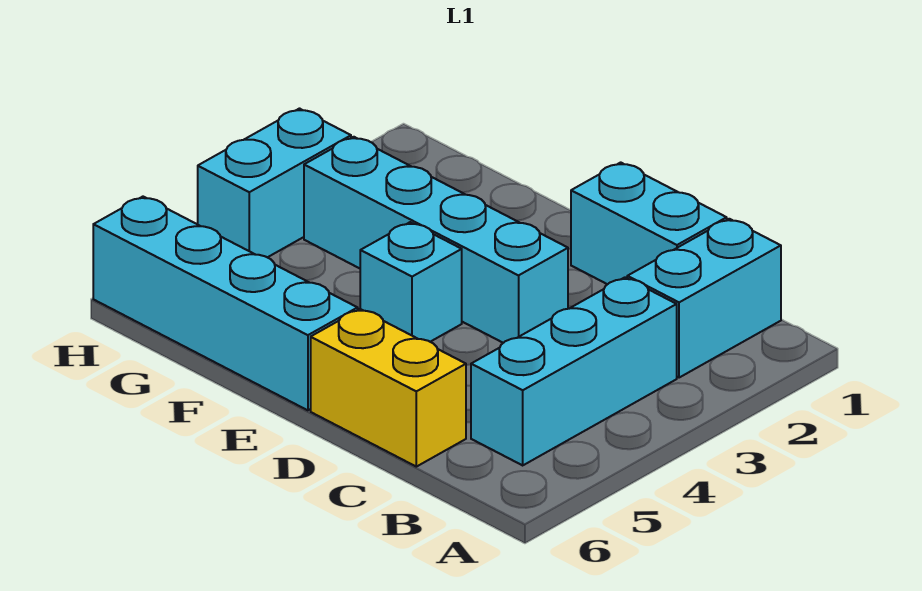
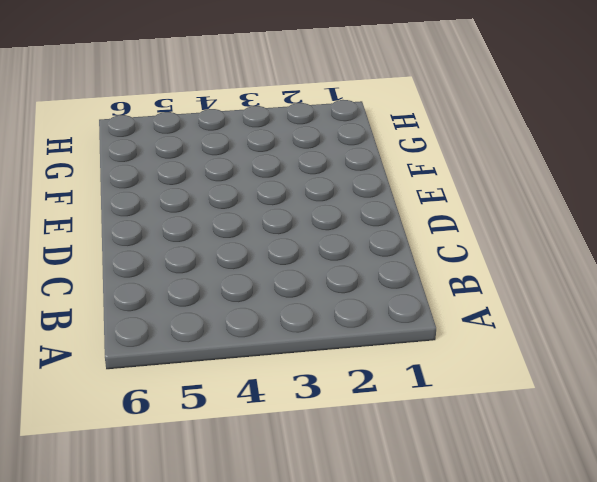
none -> cyan brick B1:B2 level 1
none -> cyan brick B3:B5 level 1

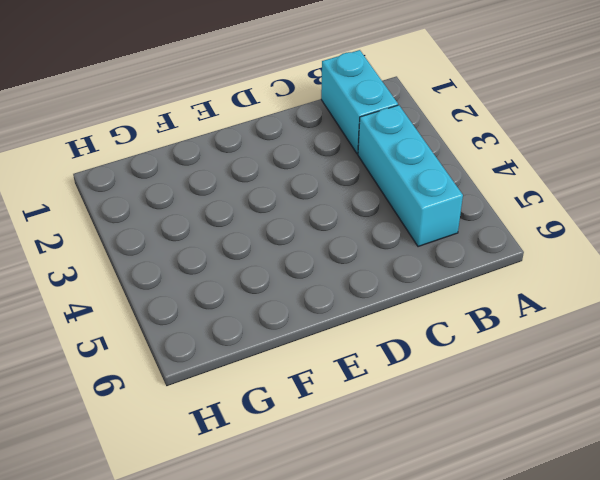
none -> cyan brick C1:D1 level 1
none -> yellow brick C6:D6 level 1

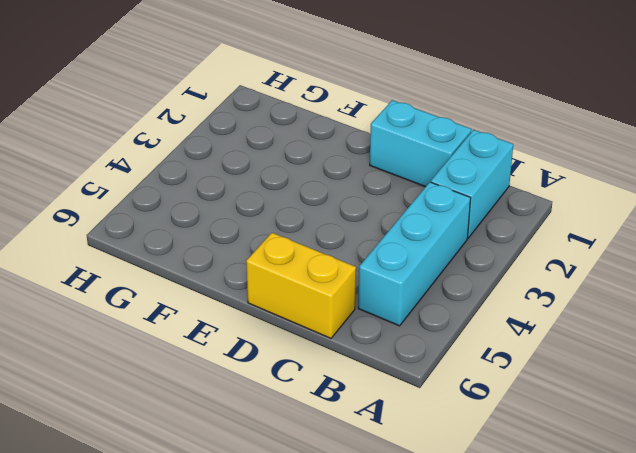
none -> cyan brick D3:G3 level 1
none -> cyan brick E4 level 1

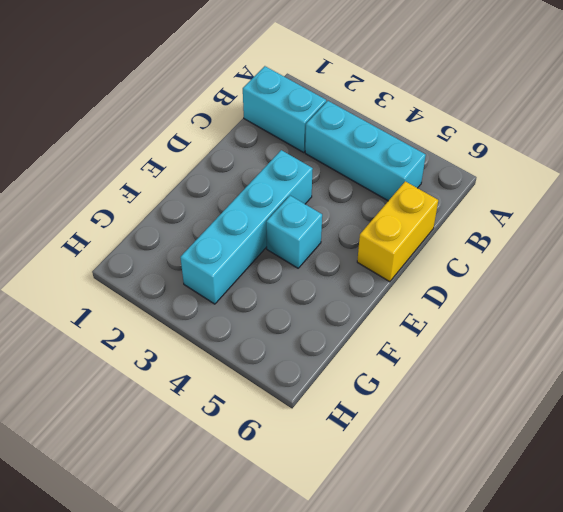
none -> cyan brick C1:D1 level 1
none -> cyan brick E6:H6 level 1

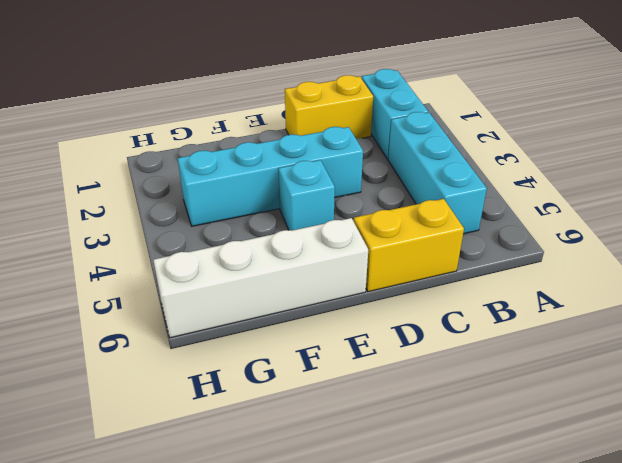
yellow brick C1:D1 level 1 -> cyan brick C1:D1 level 1
white brick E6:H6 level 1 -> cyan brick E6:H6 level 1
none -> cyan brick H3:H4 level 1

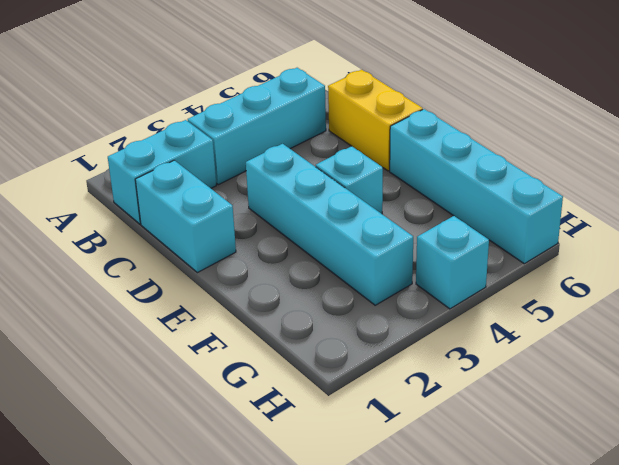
cyan brick H4 level 1 -> cyan brick H3:H4 level 1

